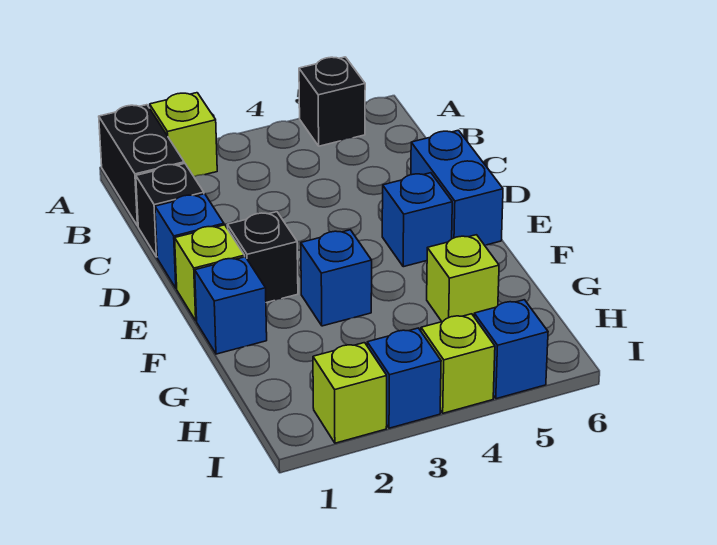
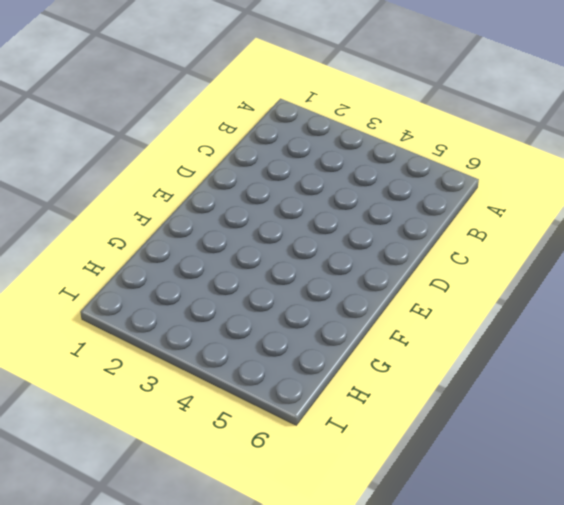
none -> black brick A1:B1 level 1
none -> lime brick A2 level 1
none -> black brick A5 level 1

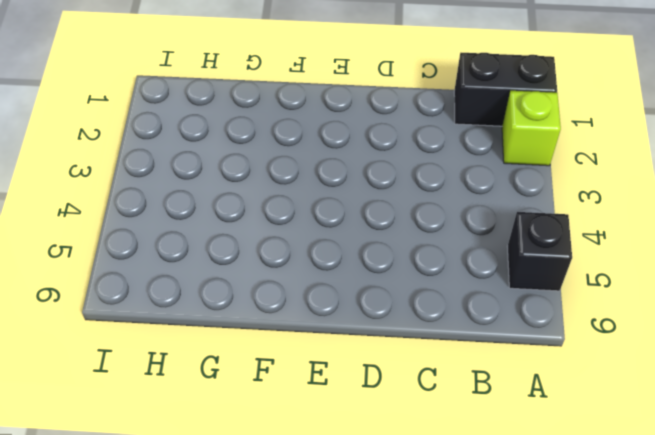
none -> black brick C1 level 1
none -> blue brick D1 level 1
none -> blue brick D6:E6 level 1

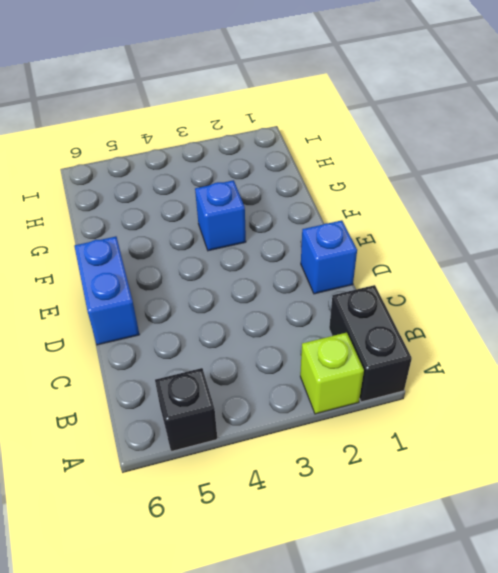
none -> black brick C1 level 1
none -> lime brick E1 level 1
none -> black brick E2 level 1

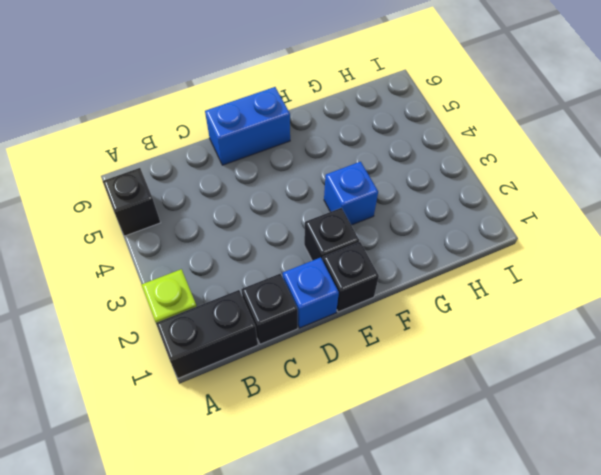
black brick E1 level 1 -> lime brick E1 level 1
none -> blue brick E5 level 1
none -> blue brick F1 level 1
none -> lime brick G5 level 1

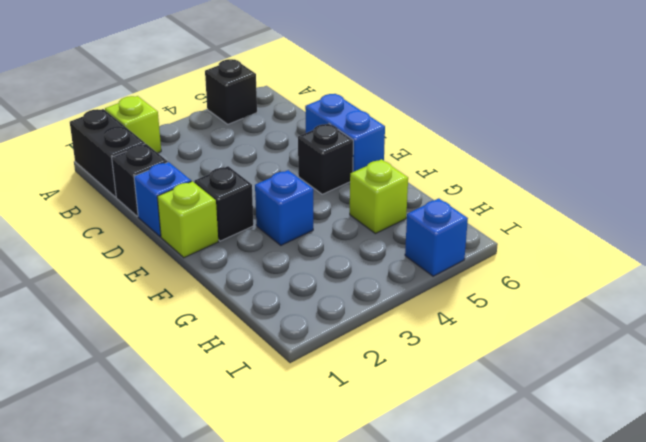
black brick E5 level 1 -> blue brick E5 level 1
none -> blue brick F1 level 1
none -> lime brick I2 level 1
none -> blue brick I3 level 1

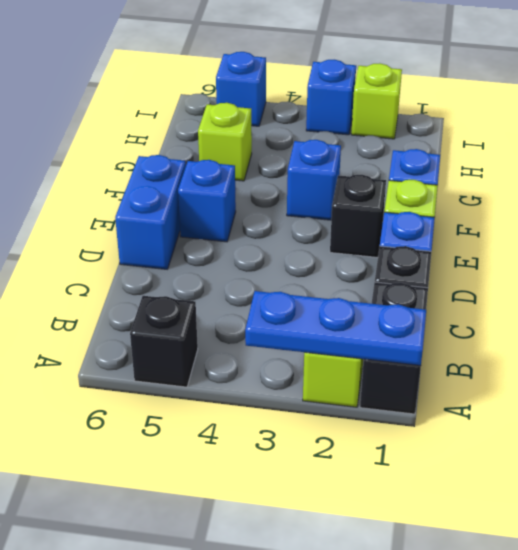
blue plate A1:A3 level 2 -> none
none -> lime brick I4 level 1

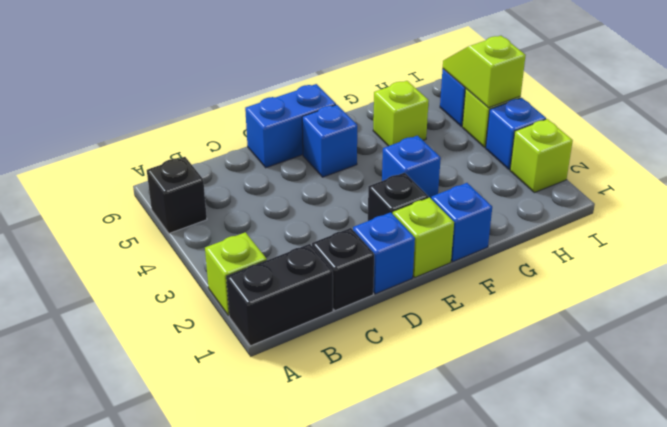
lime slope I4:I5 level 2 top 4 -> none

